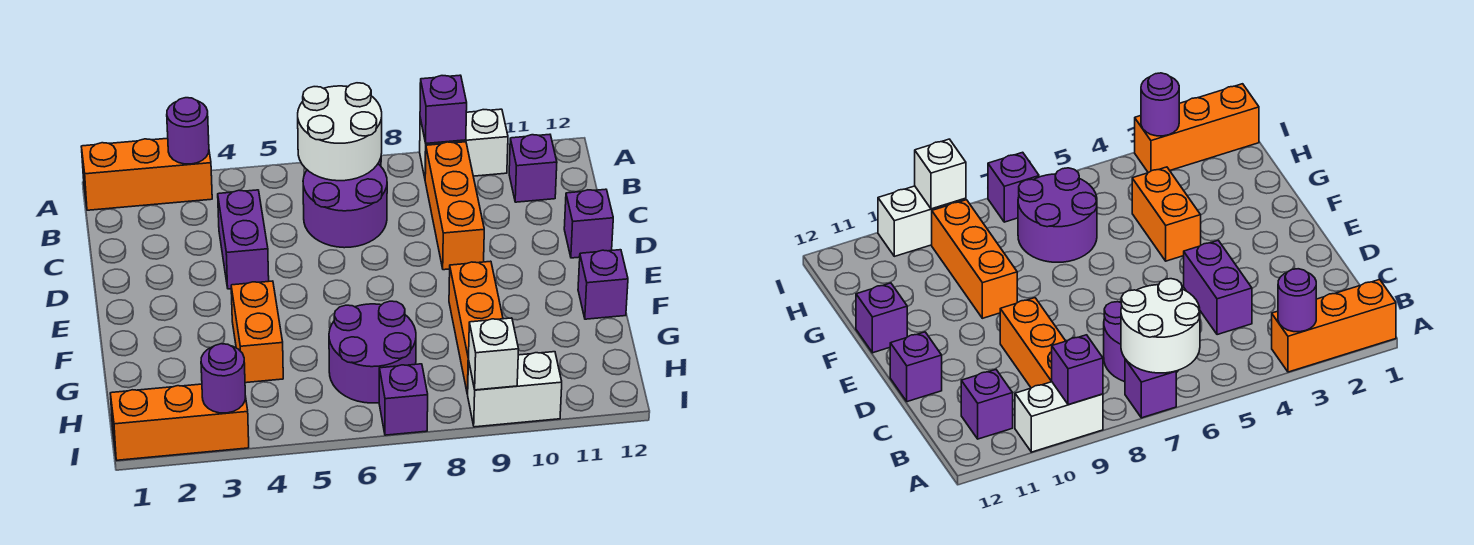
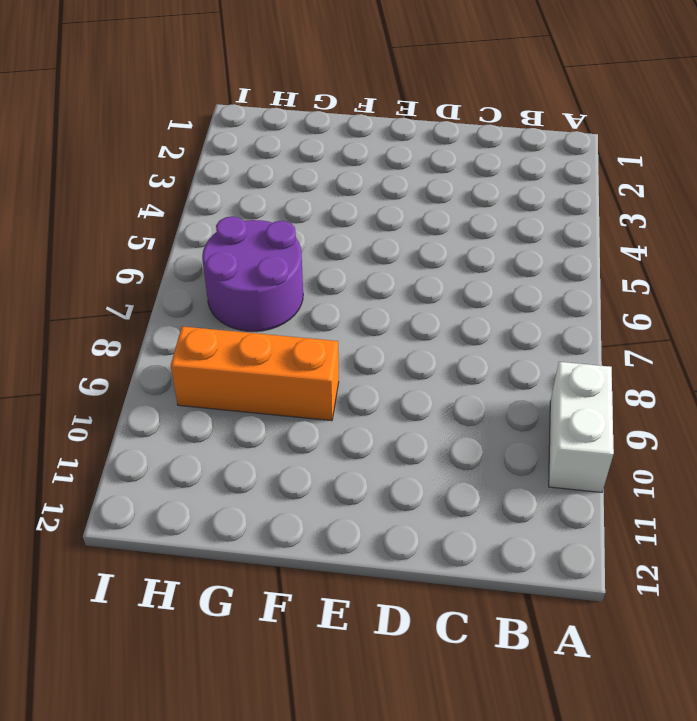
none -> orange brick A1:A3 level 1
none -> purple brick A7 level 1
none -> purple round brick B6:C7 level 1

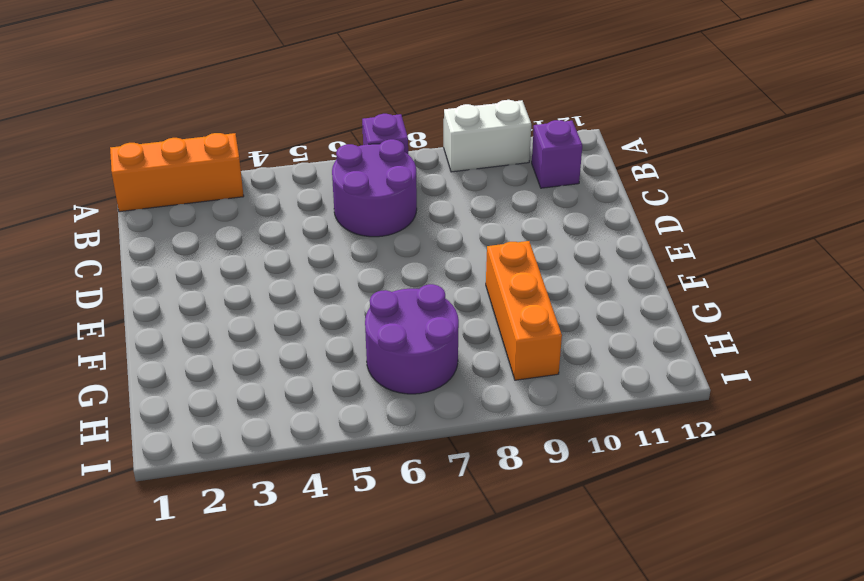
none -> orange brick B9:D9 level 1
none -> purple brick C4:D4 level 1
none -> purple brick D12 level 1

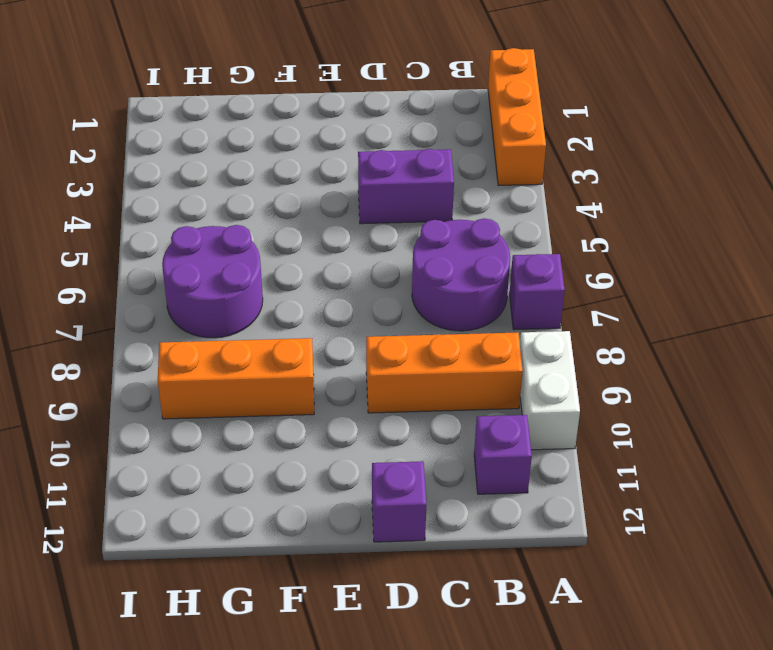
none -> orange brick F4:G4 level 1
none -> purple brick F12 level 1
none -> orange brick I1:I3 level 1

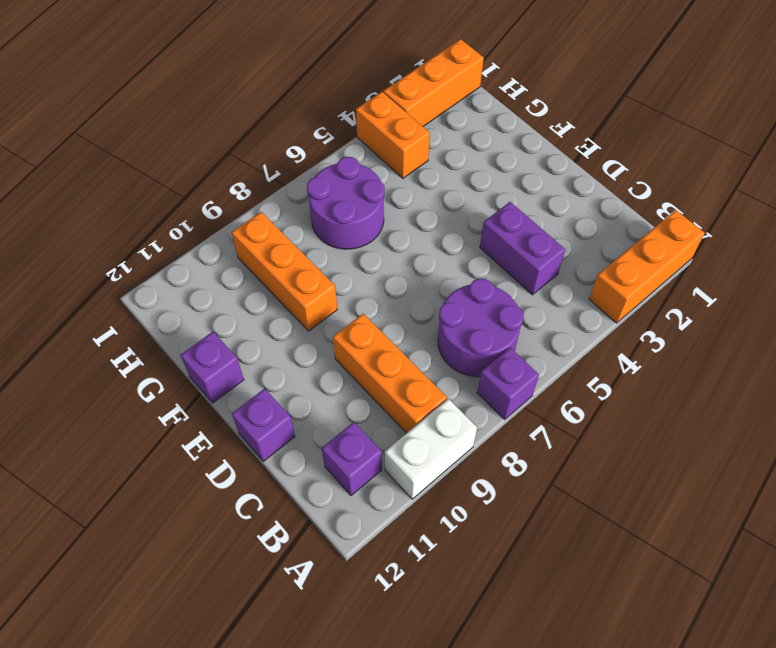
orange brick H4:I4 level 1 -> orange brick F4:G4 level 1
none -> purple brick I7 level 1
none -> white brick I9:I10 level 1
none -> purple round brick A3 level 2

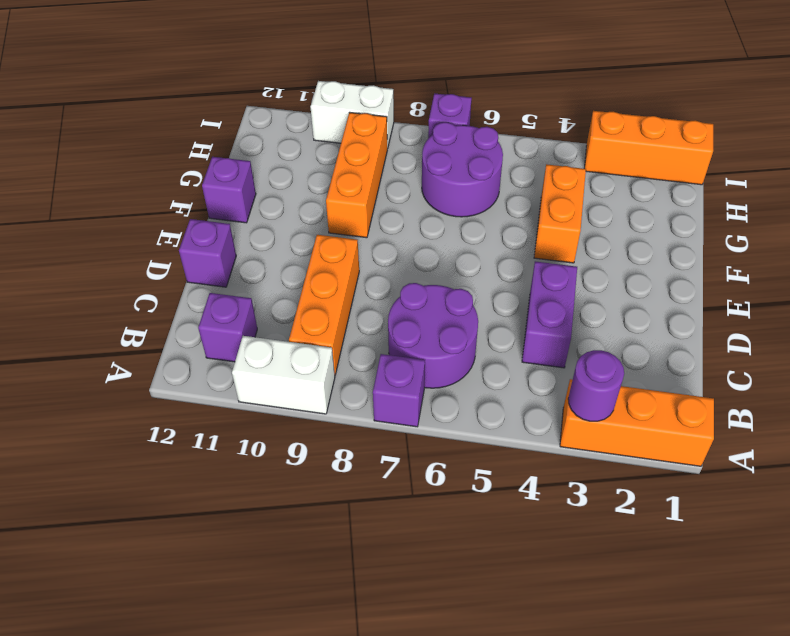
none -> white round brick A6:B7 level 2
none -> purple brick A9 level 2
none -> purple round brick I3 level 2

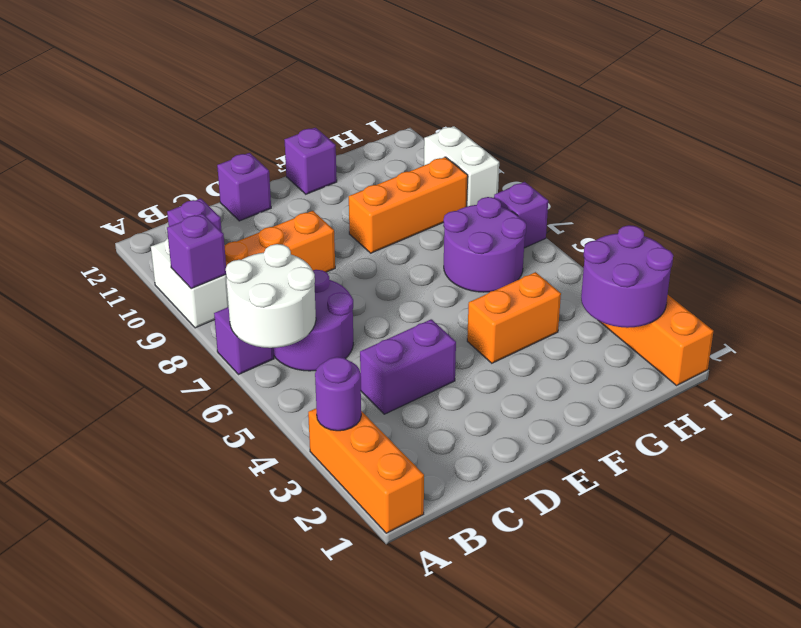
purple round brick H2:I3 level 2 -> purple round brick I3 level 2
none -> white brick I9 level 2

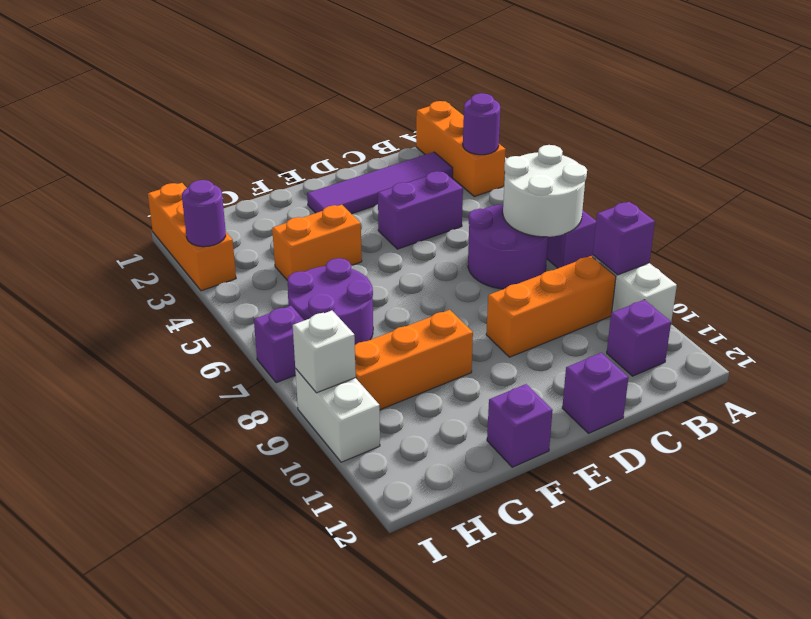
purple tile B2:E2 level 1 -> none

